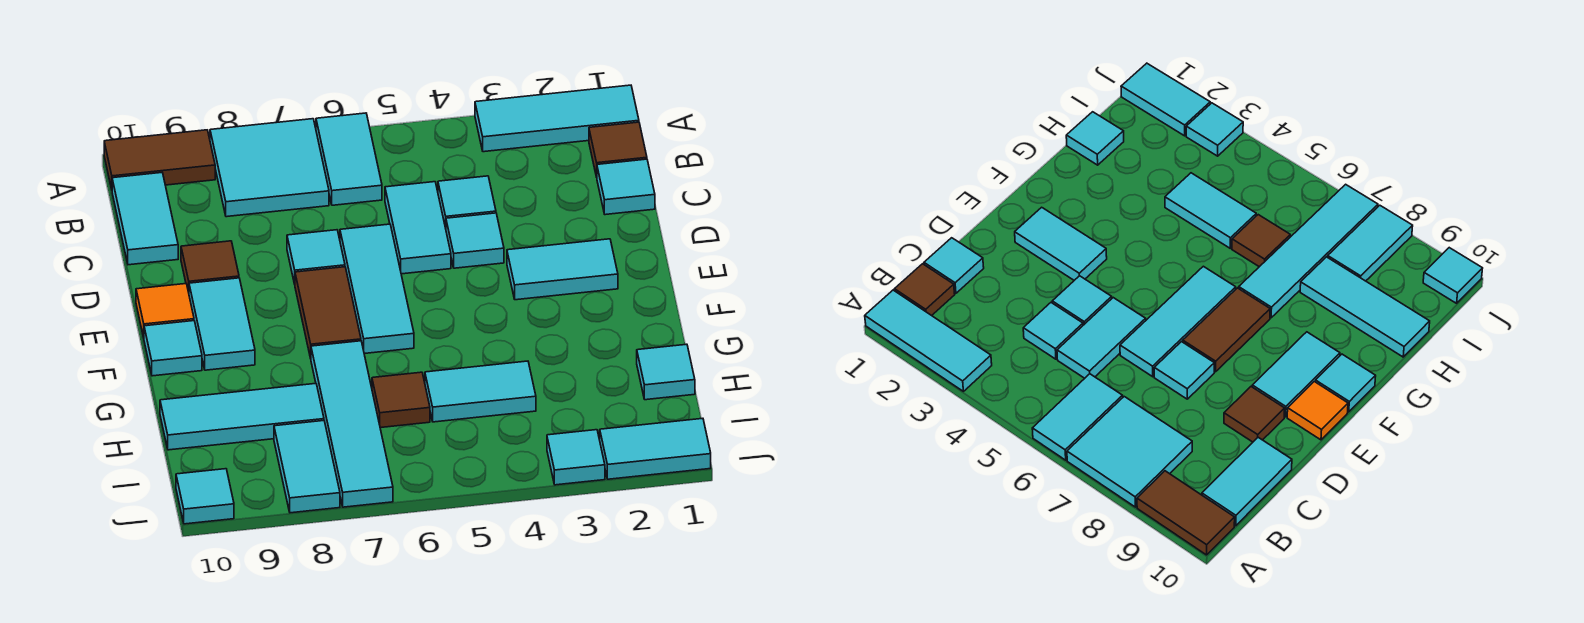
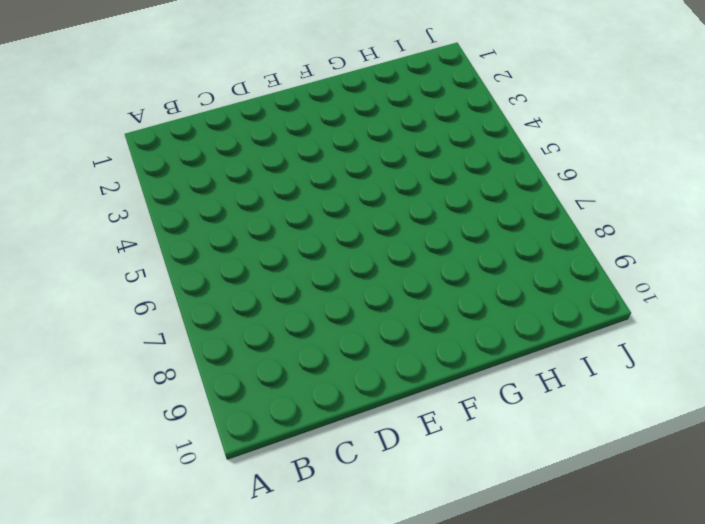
none -> cyan tile A1:A3 level 1
none -> cyan tile A6:B6 level 1
none -> cyan tile A7:B8 level 1

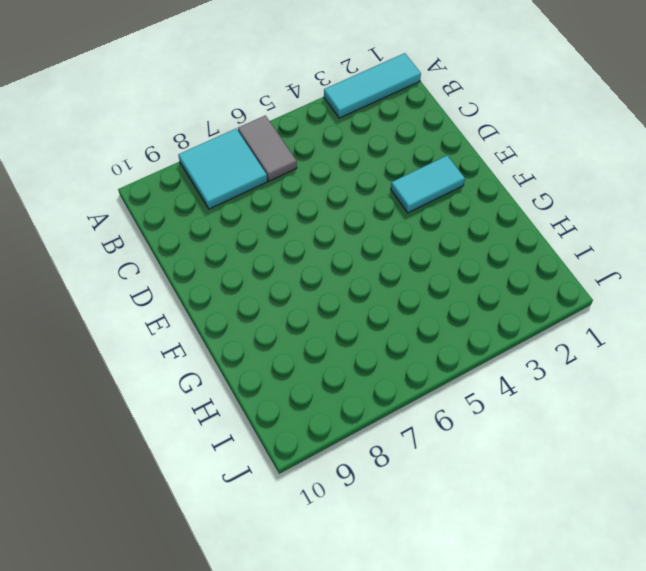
grey tile A6:B6 level 1 -> cyan tile A6:B6 level 1
none -> brown tile A9:A10 level 1
none -> brown tile B1 level 1
none -> cyan tile B10:C10 level 1

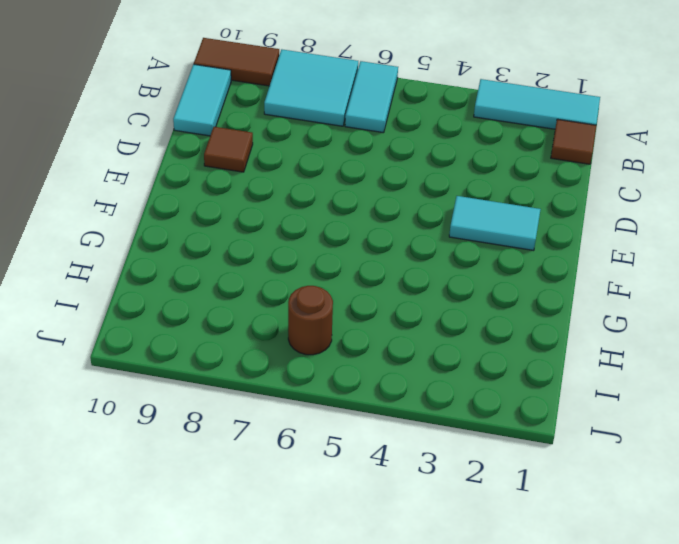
brown round brick I6 level 1 -> none
none -> cyan tile C1 level 1
none -> cyan tile C4 level 1
none -> cyan tile C5:D5 level 1

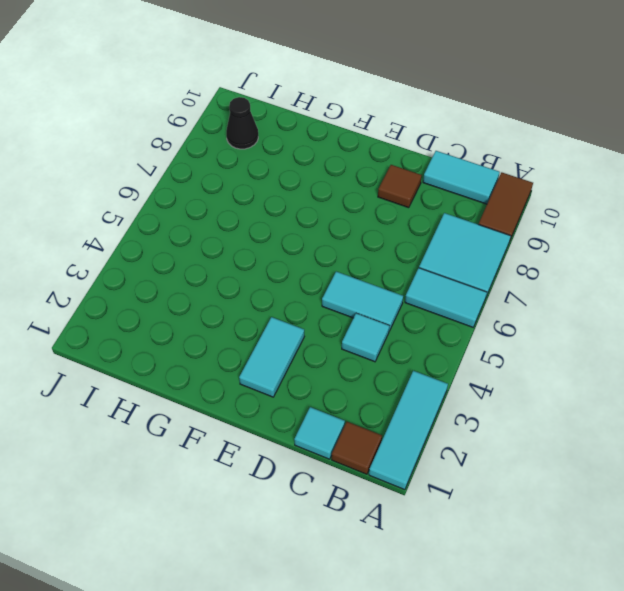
black cone I9 level 1 -> none
none -> cyan tile D4 level 1
none -> cyan tile D6:F6 level 1
none -> cyan tile D7 level 1

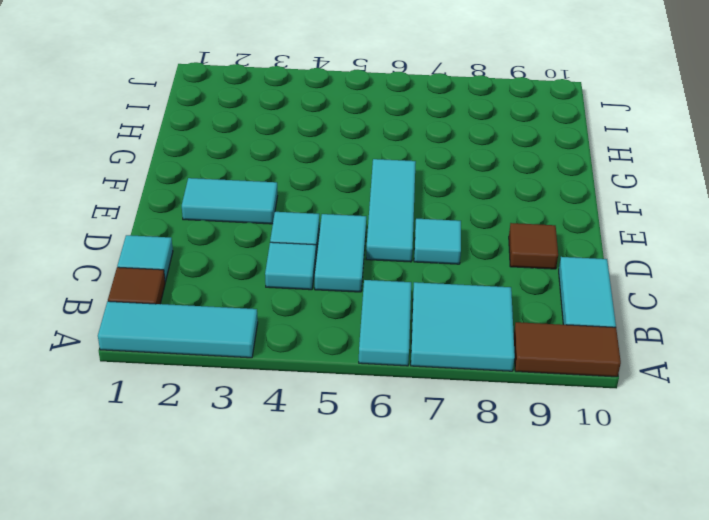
none -> brown tile E7:F7 level 1
none -> cyan tile E9:F9 level 1
none -> orange tile E10 level 1

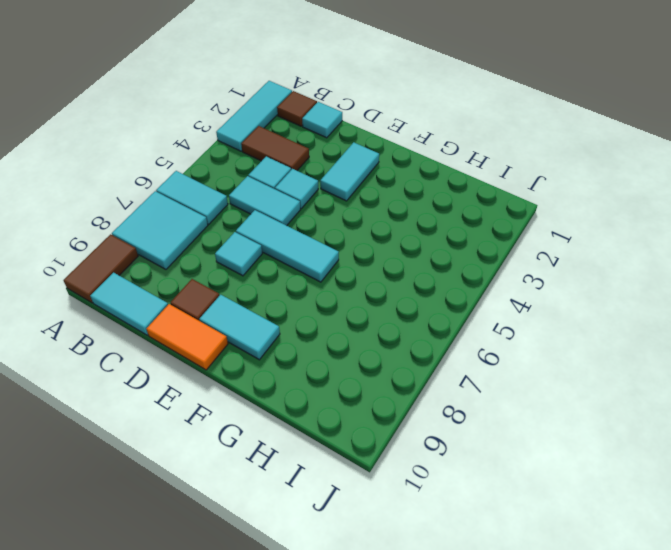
brown tile B3:C3 level 1 -> brown tile E7:F7 level 1
orange tile D10:E10 level 1 -> orange tile E10 level 1
none -> cyan tile F10 level 1
none -> cyan tile G7:J7 level 1
none -> cyan tile H1 level 1

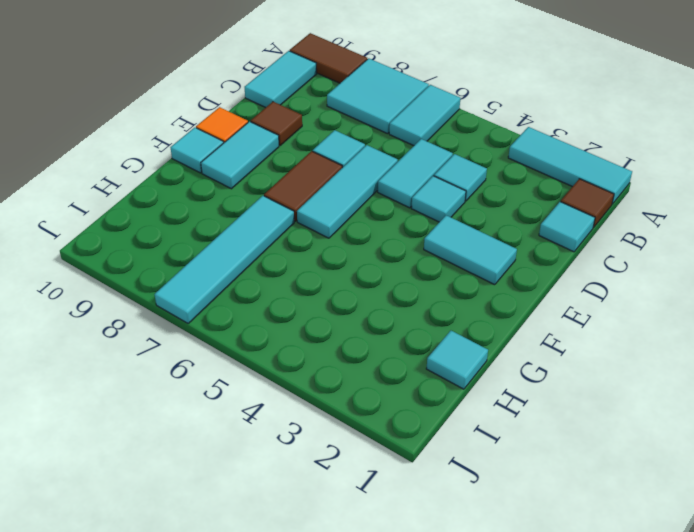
none -> cyan tile H4:H5 level 1
none -> brown tile H6 level 1
none -> cyan tile H8:H10 level 1

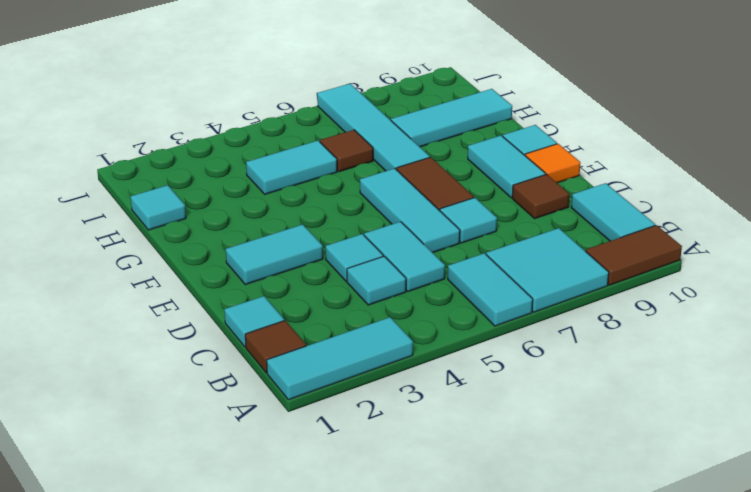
none -> cyan tile I8:J8 level 1
none -> cyan tile J1:J2 level 1
none -> cyan tile J3 level 1

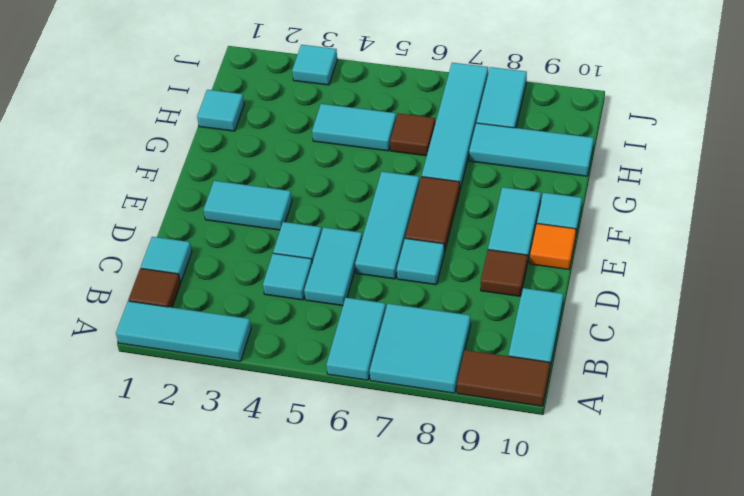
none -> cyan tile J1:J2 level 1
none -> cyan tile J10 level 1

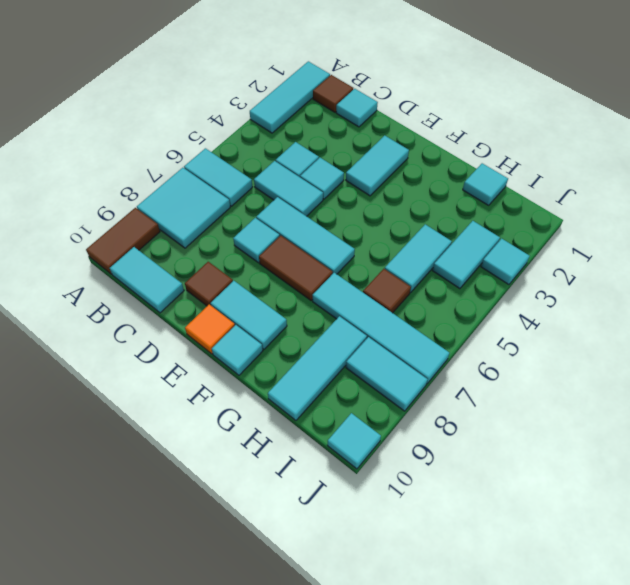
cyan tile I3:I4 level 1 -> cyan tile J1:J2 level 1

